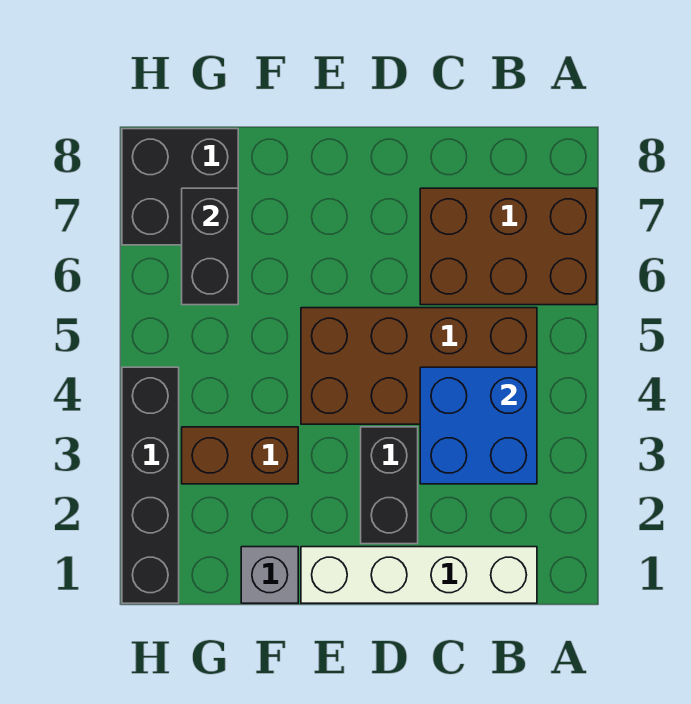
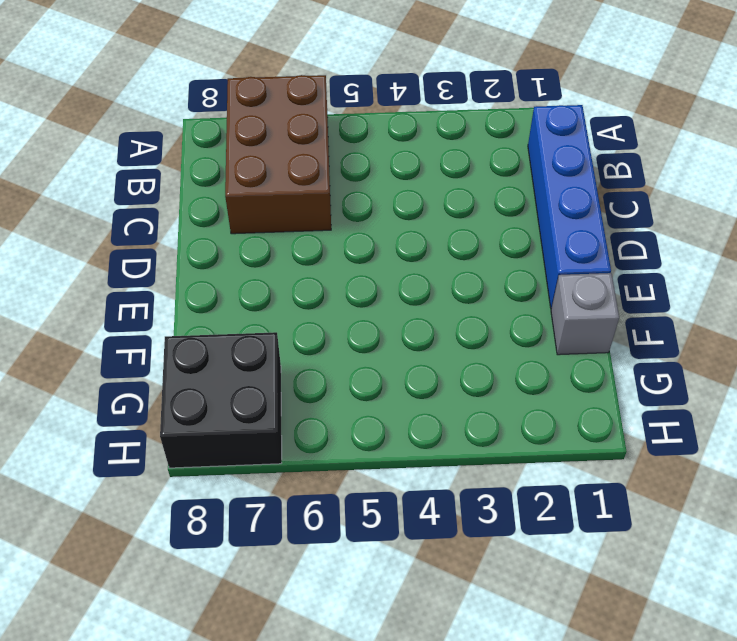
blue brick B1:E1 level 1 -> white brick B1:E1 level 1
none -> brown brick B4:E5 level 1
none -> black brick D2:D3 level 1

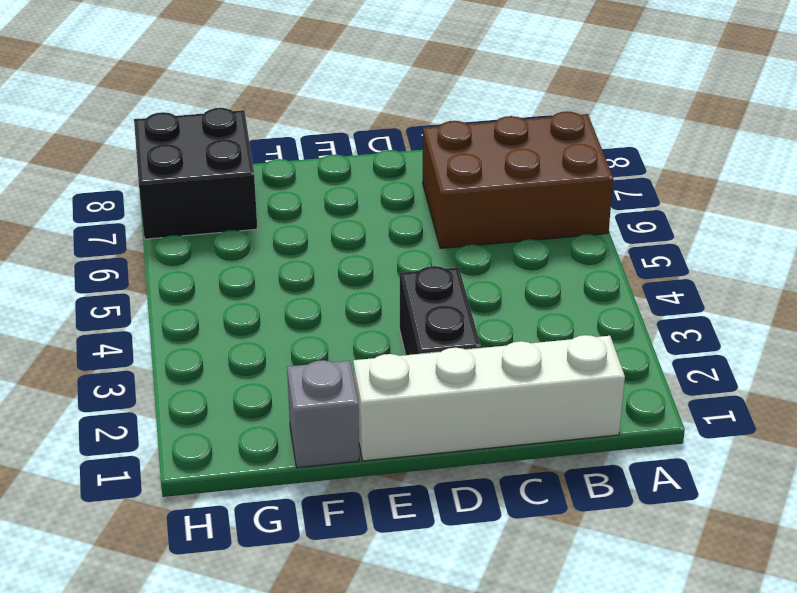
none -> brown brick B4:E5 level 1
none -> brown brick F3:G3 level 1

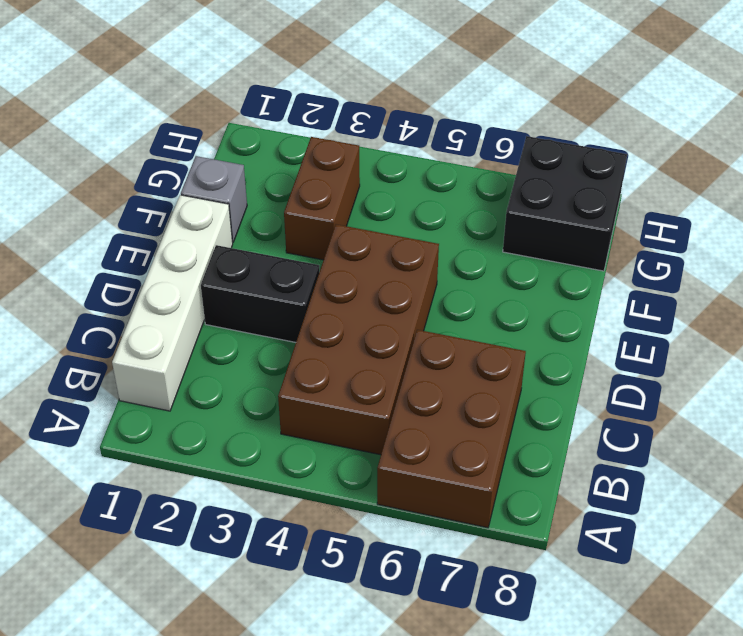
none -> black brick H1:H4 level 1
none -> blue brick B3:C4 level 2

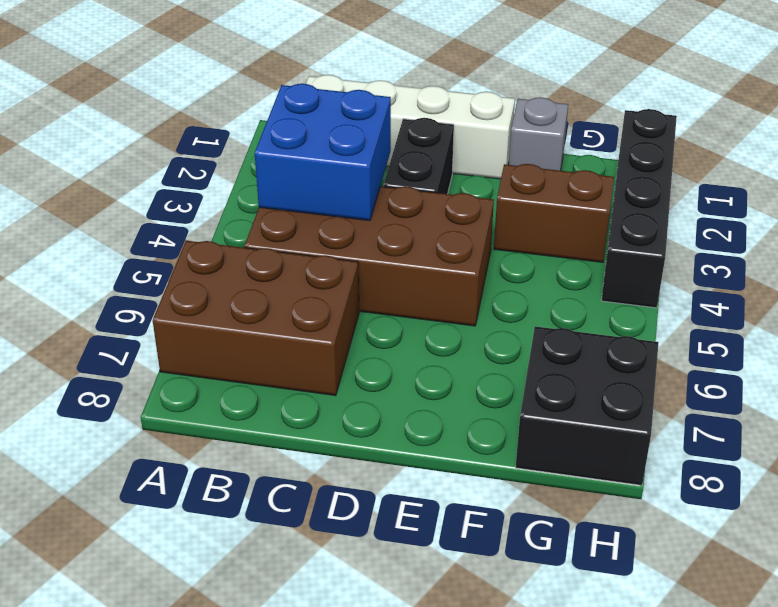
none -> black brick G6:G7 level 2

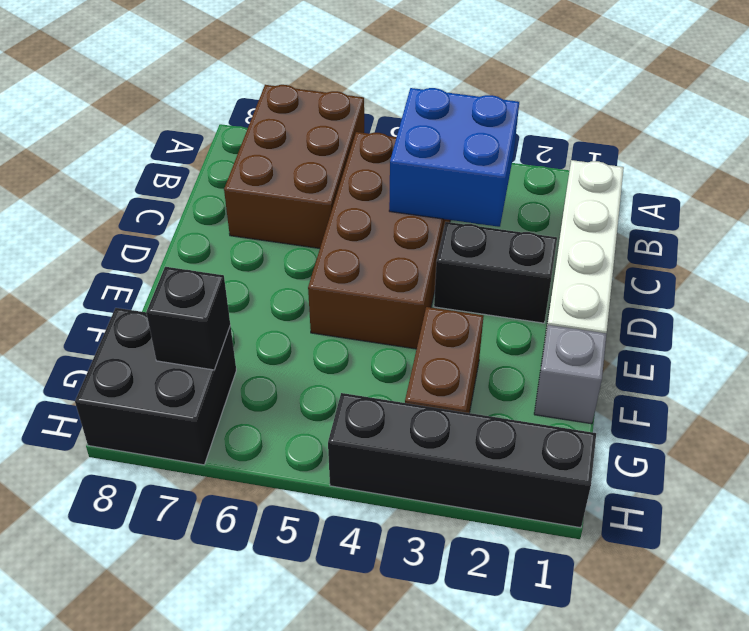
black brick G7 level 2 -> black brick G6:G7 level 2

